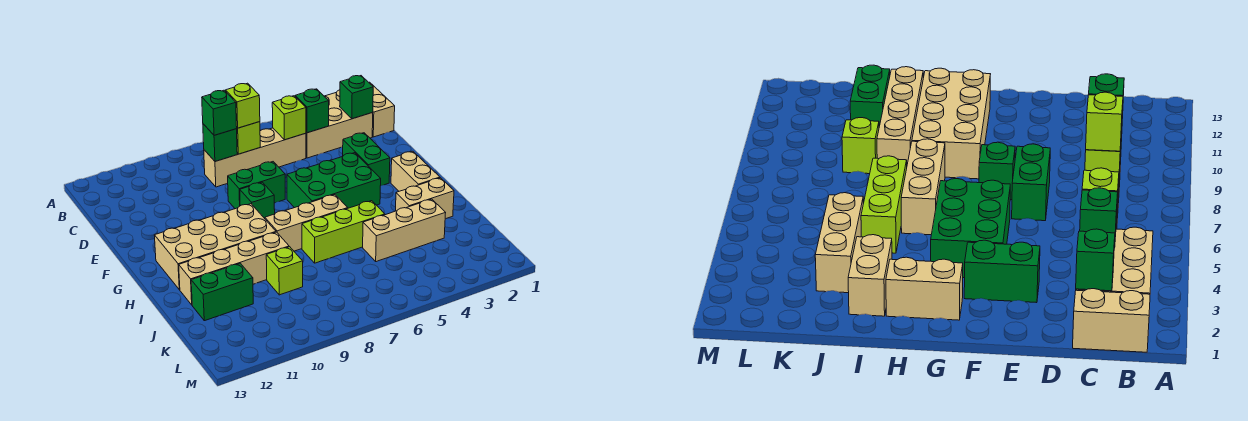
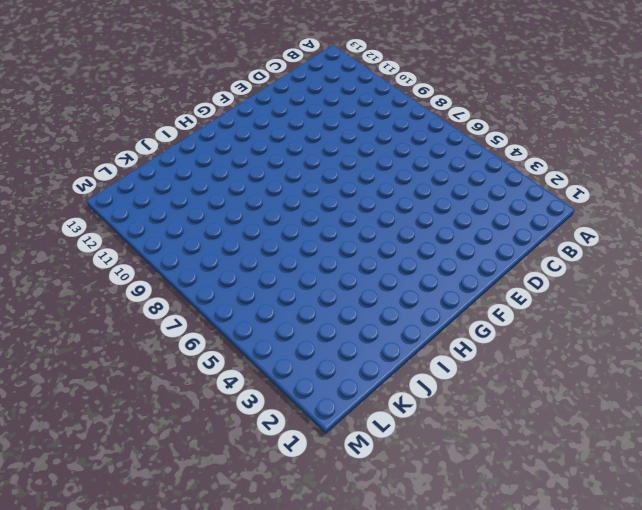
none -> tan brick B1:C1 level 1
none -> tan brick B2:C4 level 1
none -> tan brick C5:C8 level 1

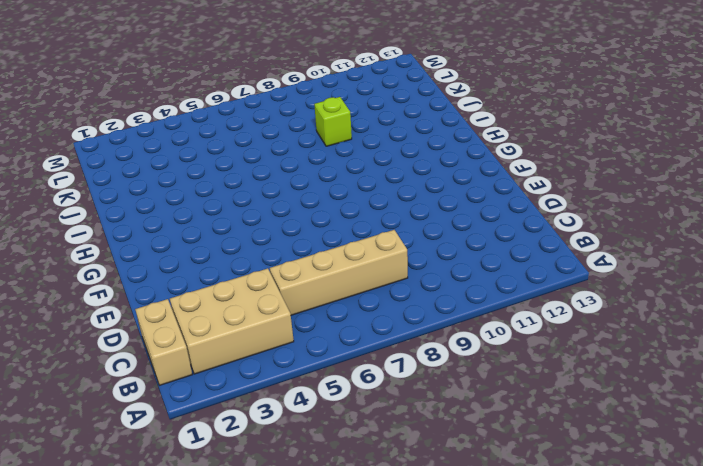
none -> green brick E3:F3 level 1
none -> green brick E7:E8 level 1
none -> green brick F4:G6 level 1

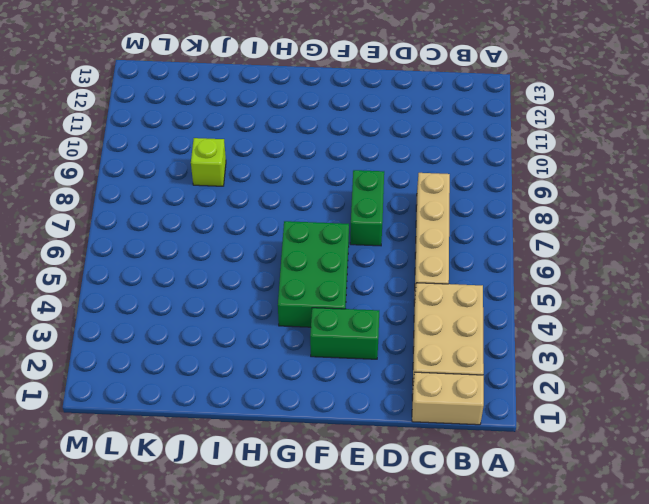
none -> green brick F8 level 1
none -> tan brick G2:H2 level 1
none -> tan brick G9:H12 level 1

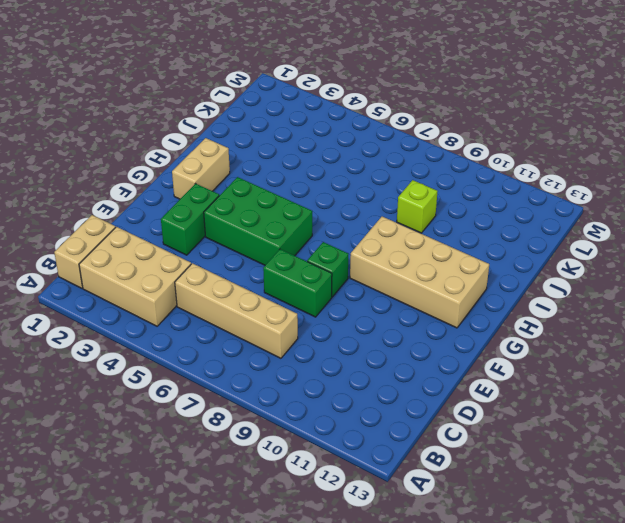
none -> tan brick H6:H8 level 1
none -> tan brick I2:I3 level 1
none -> lime brick I5:I7 level 1

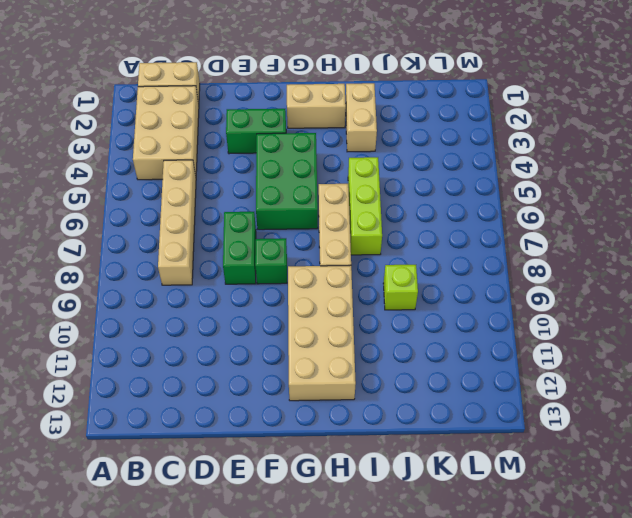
none -> tan brick I9:I12 level 1
none -> tan brick J3:J5 level 1
none -> green brick J11:J12 level 1

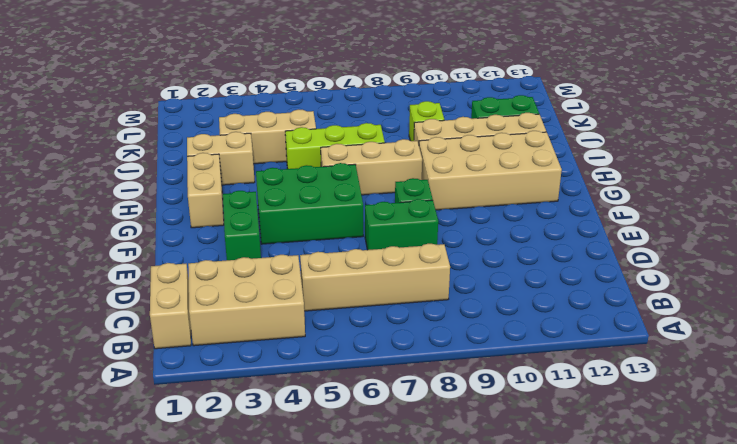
none -> green brick C2 level 2
none -> green brick C4 level 2
none -> lime brick C5 level 2

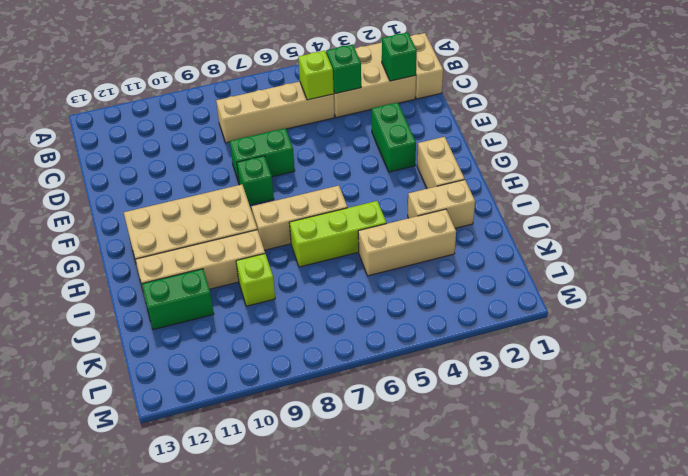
none -> green brick F4:G6 level 1
none -> lime brick C7 level 2
none -> green brick C8 level 2

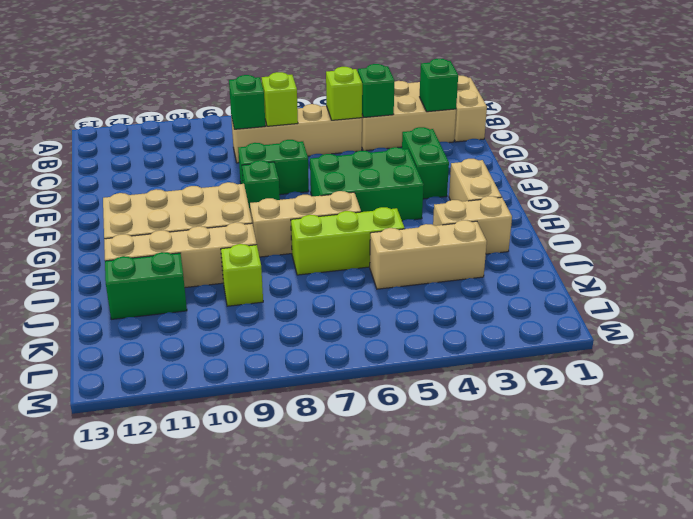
none -> lime brick C7 level 3
none -> green brick C8 level 3

